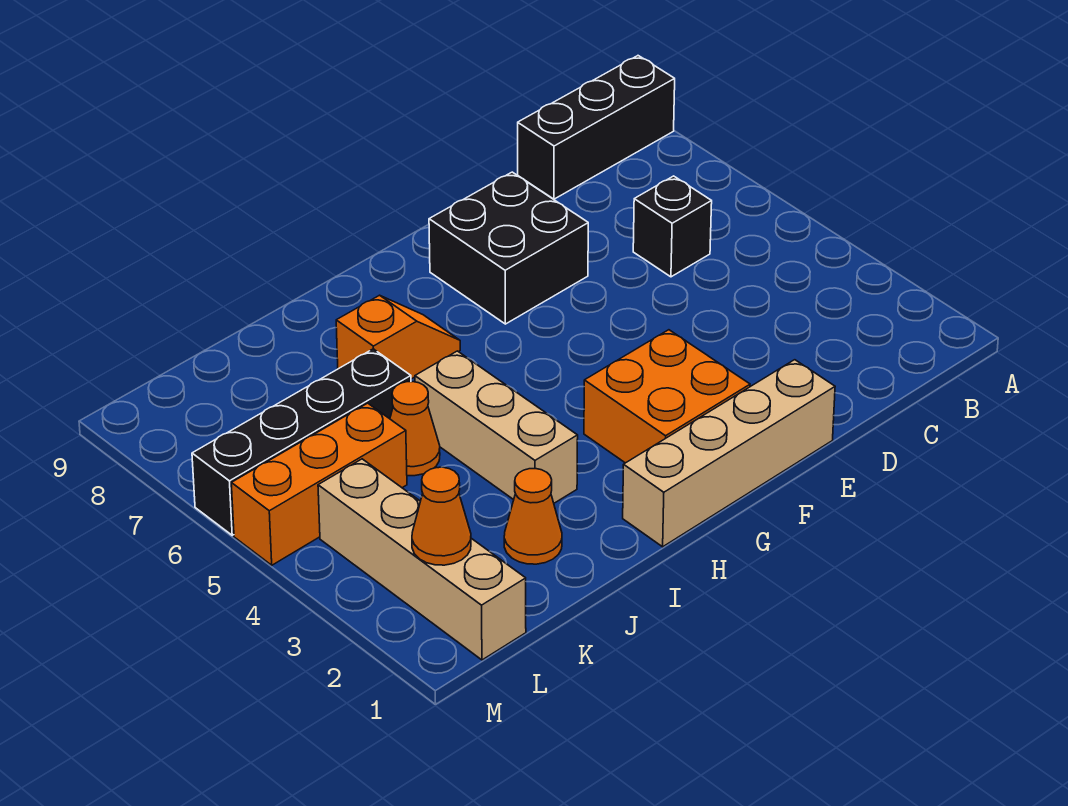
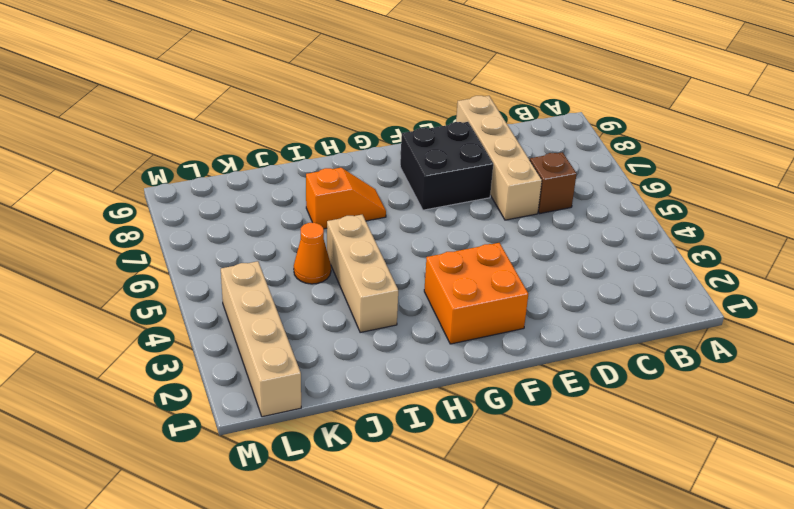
brown brick C6 level 1 -> black brick C6 level 1
tan brick D6:D9 level 1 -> tan brick E1:H1 level 1
none -> black brick A9:C9 level 1
none -> orange cone J2 level 1
none -> black brick J6:M6 level 1

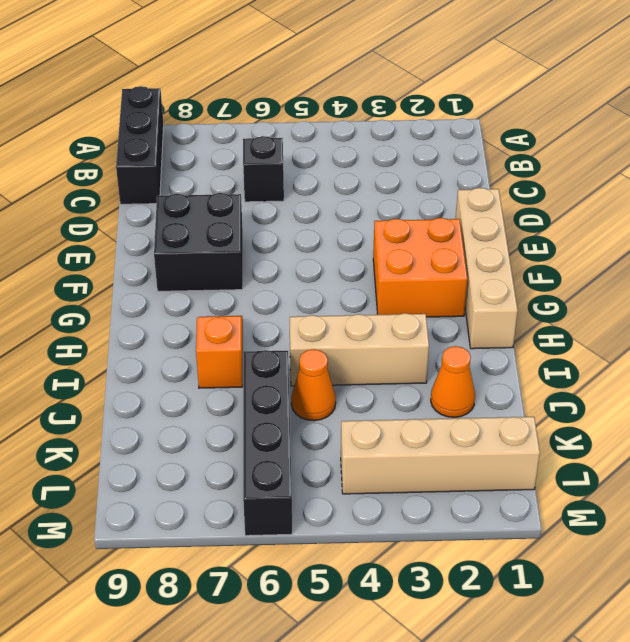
none -> orange brick K5:M5 level 1
none -> orange cone L2 level 2

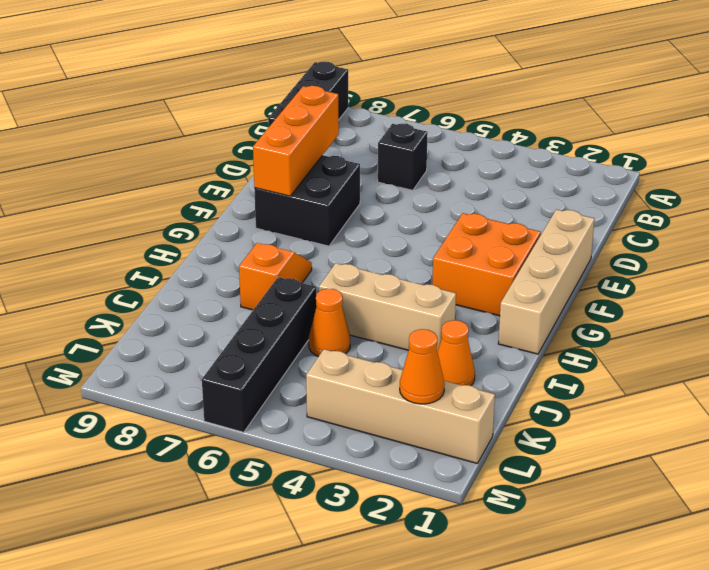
orange brick D8:F8 level 2 -> orange brick K5:M5 level 1

